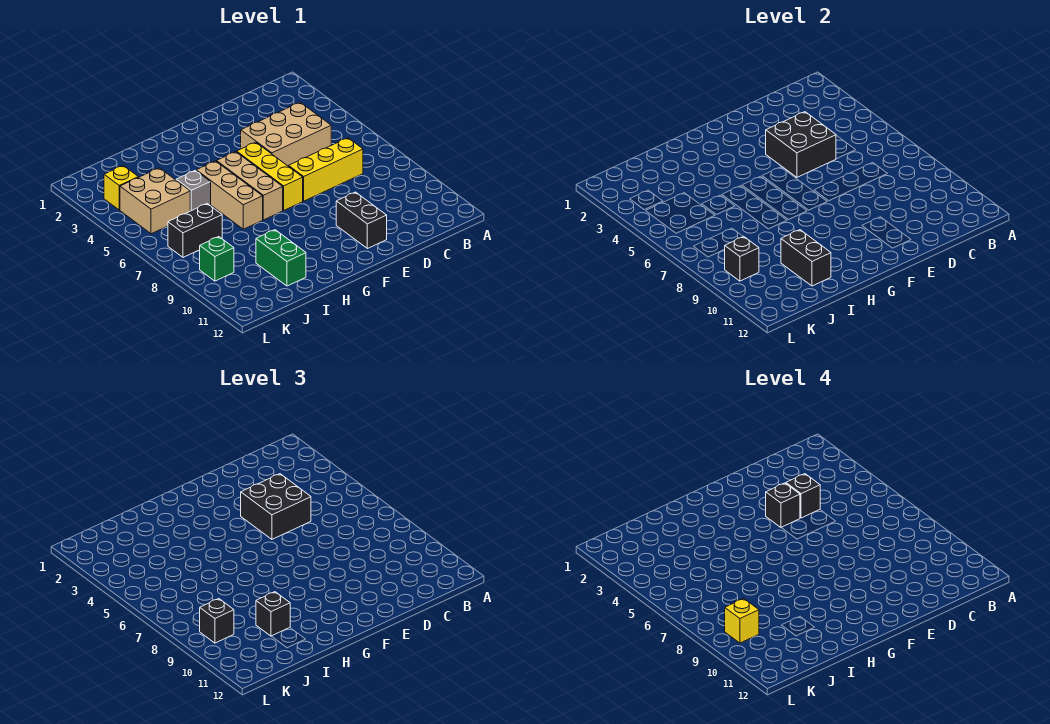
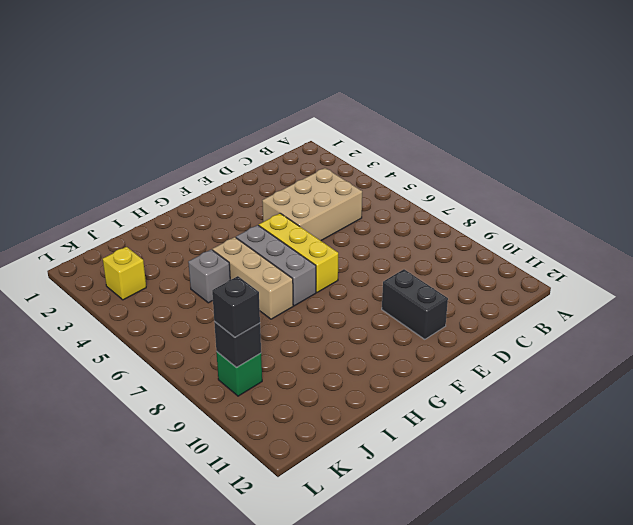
grey brick G5:G7 level 1 -> tan brick G5:G7 level 1
none -> yellow brick C7:E7 level 1
none -> green brick I10:I11 level 1
none -> tan brick J4:K5 level 1

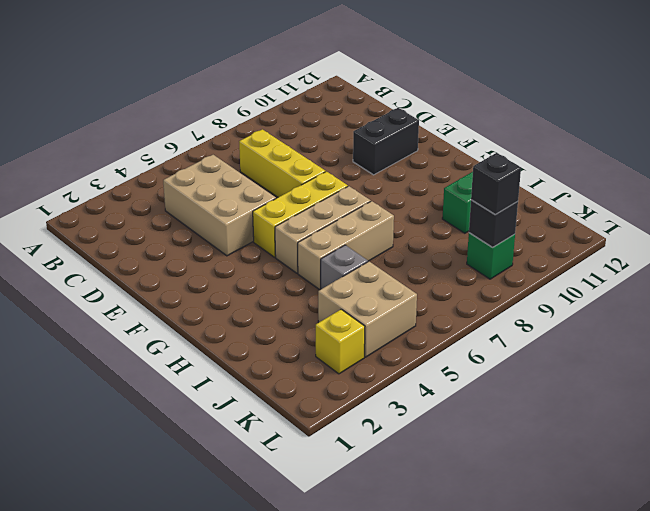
none -> black brick J7:K7 level 1
none -> black brick D4:E5 level 2
none -> black brick I10:I11 level 2

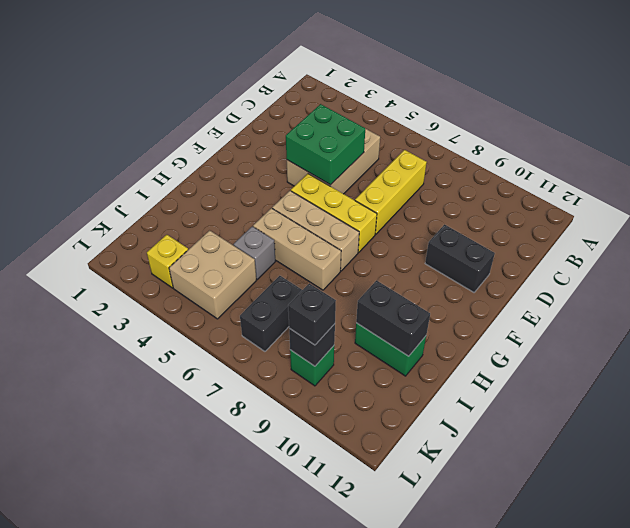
green brick D4:E5 level 2 -> black brick D4:E5 level 2
none -> black brick D4:E5 level 3
none -> black brick I10 level 3
none -> black brick D4 level 4

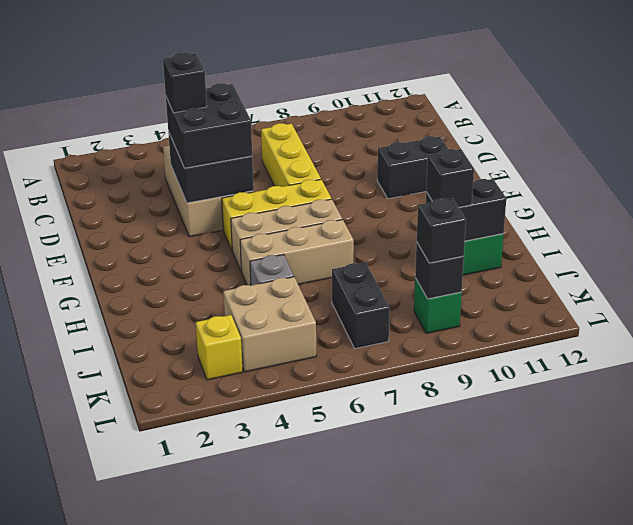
none -> black brick E4 level 4
none -> yellow brick K9 level 4

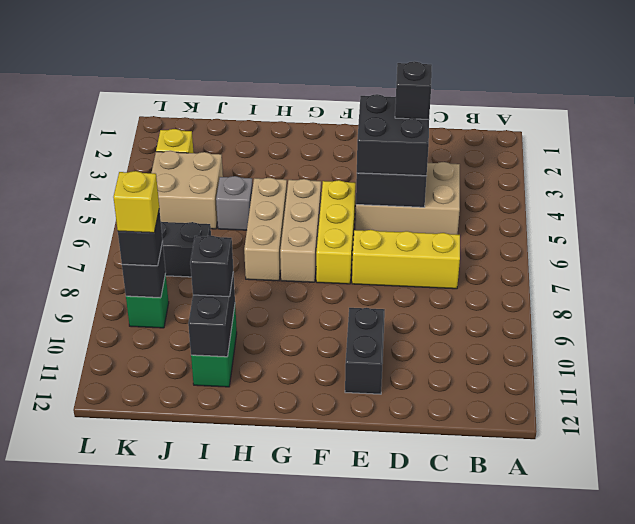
none -> black brick E4 level 4

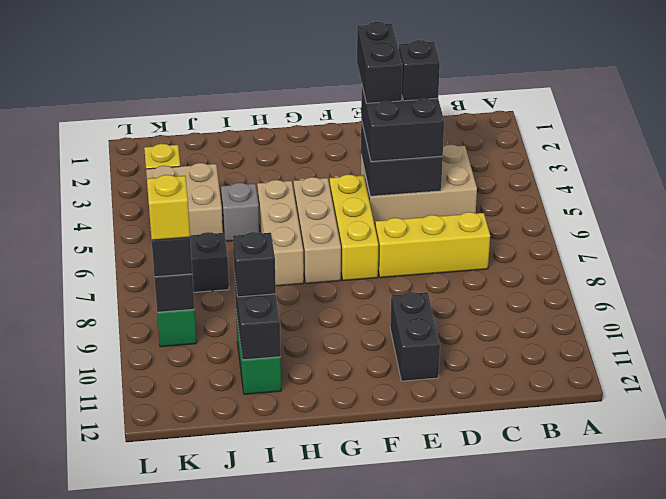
black brick E3:E4 level 4 -> black brick E4 level 4

